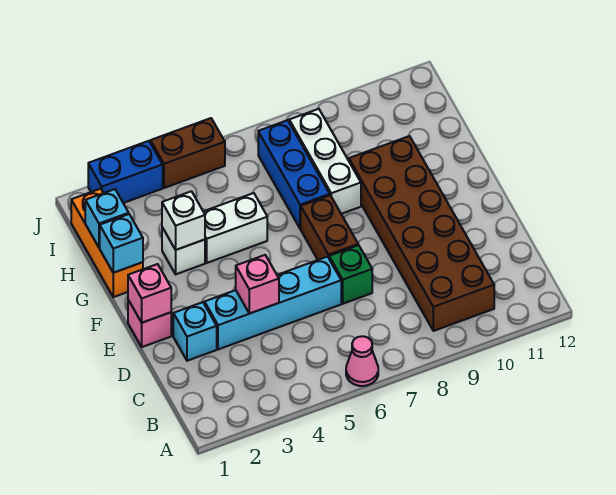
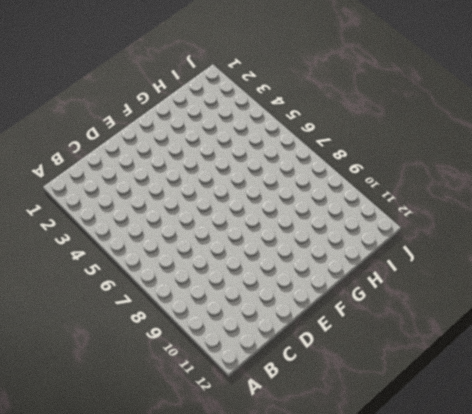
none -> pink cone A6 level 1
none -> brown brick B9:G10 level 1
none -> cyan brick D2 level 1

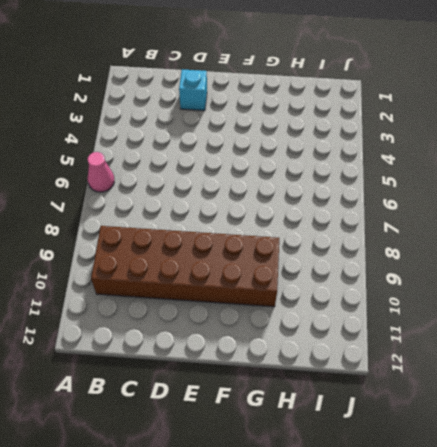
none -> cyan brick D3:D6 level 1
none -> green brick D7 level 1
none -> pink brick E1 level 1

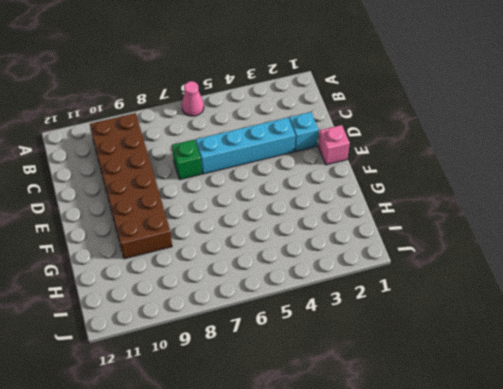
none -> brown brick E7:F7 level 1
none -> orange brick G1:I1 level 1
none -> white brick G3 level 1

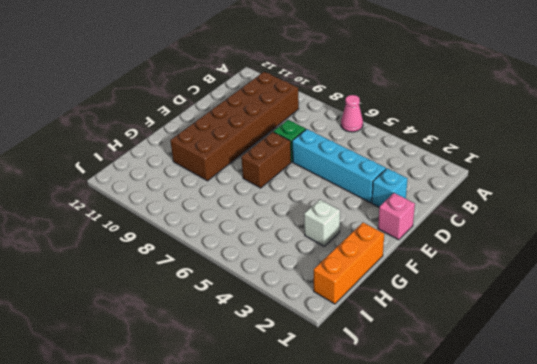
none -> white brick G4:G5 level 1
none -> blue brick G7:I7 level 1
none -> white brick G8:I8 level 1

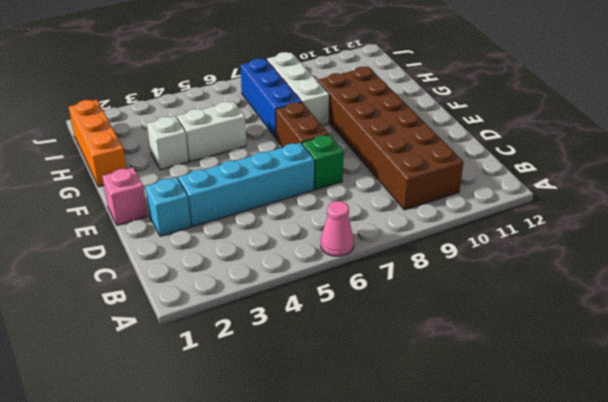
none -> blue brick J2:J3 level 1
none -> brown brick J4:J5 level 1
none -> pink brick D4 level 2

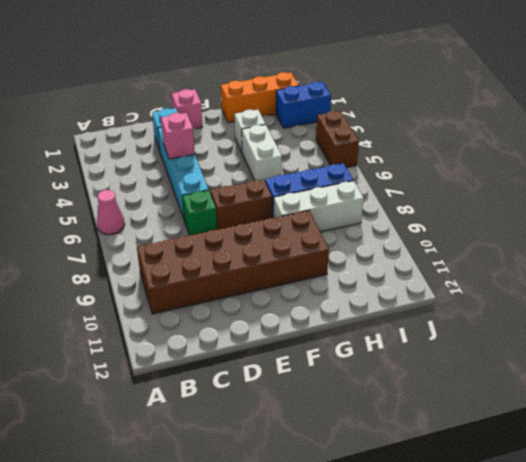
blue brick I2:J2 level 1 -> blue brick J2:J3 level 1
none -> pink brick E1 level 2
none -> cyan brick G1 level 2
none -> white brick G3 level 2

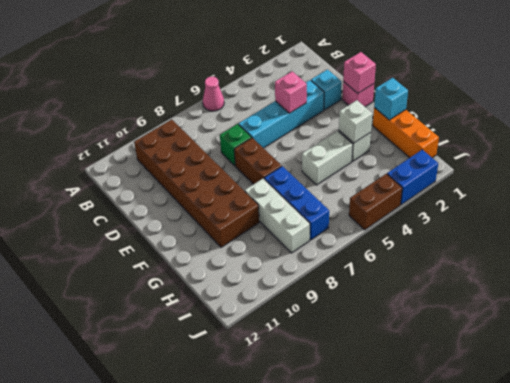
none -> cyan brick H1 level 2

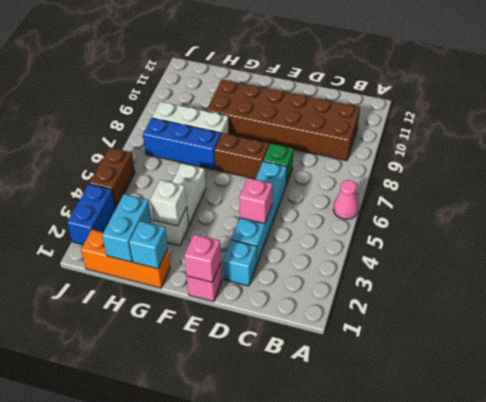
cyan brick H1:H2 level 2 -> cyan brick H1 level 2

